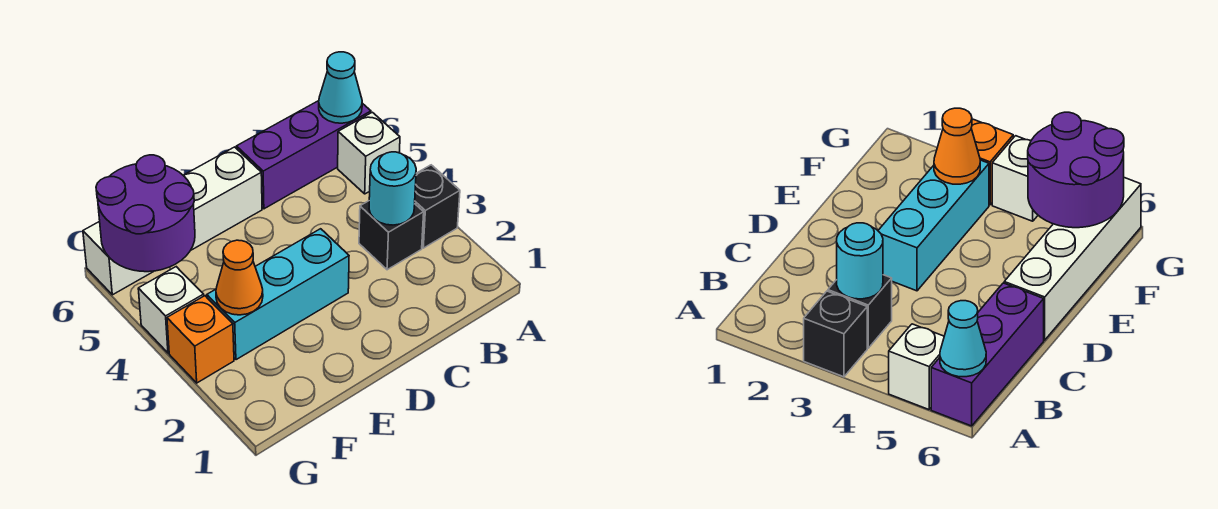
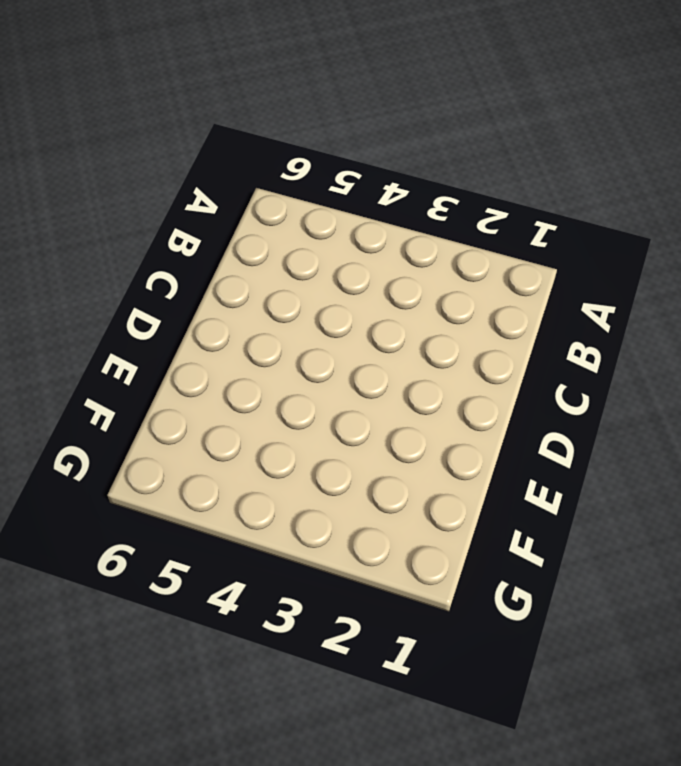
none -> black brick A3 level 1
none -> white brick A5 level 1
none -> purple brick A6:C6 level 1

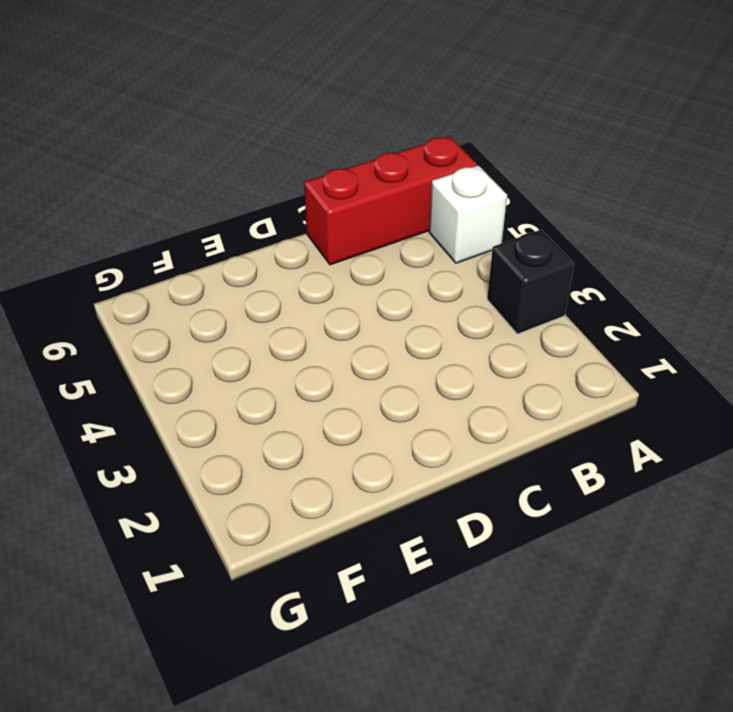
red brick A6:C6 level 1 -> purple brick A6:C6 level 1
none -> black brick B3 level 1
none -> cyan brick D3:F3 level 1
none -> white brick D6:G6 level 1

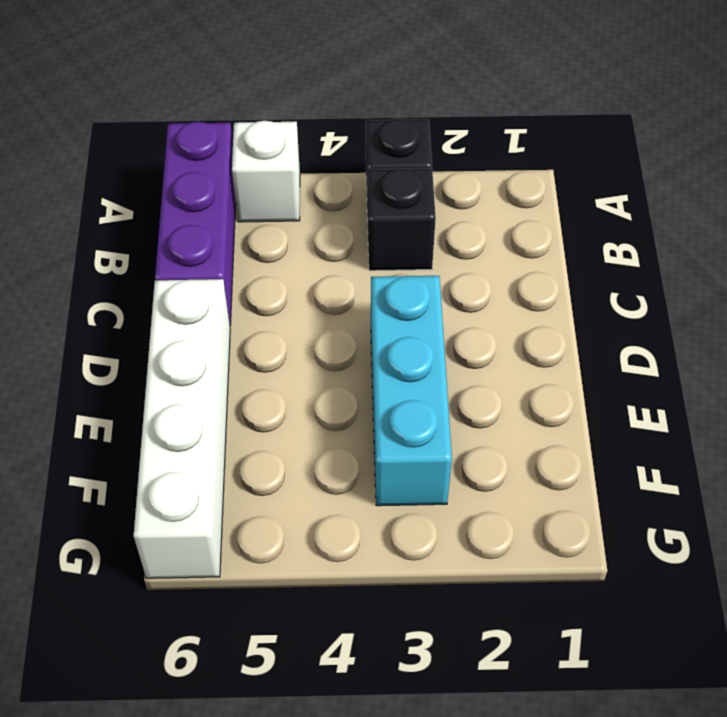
none -> orange brick G3 level 1
none -> white brick G4 level 1
none -> cyan cone A6 level 2

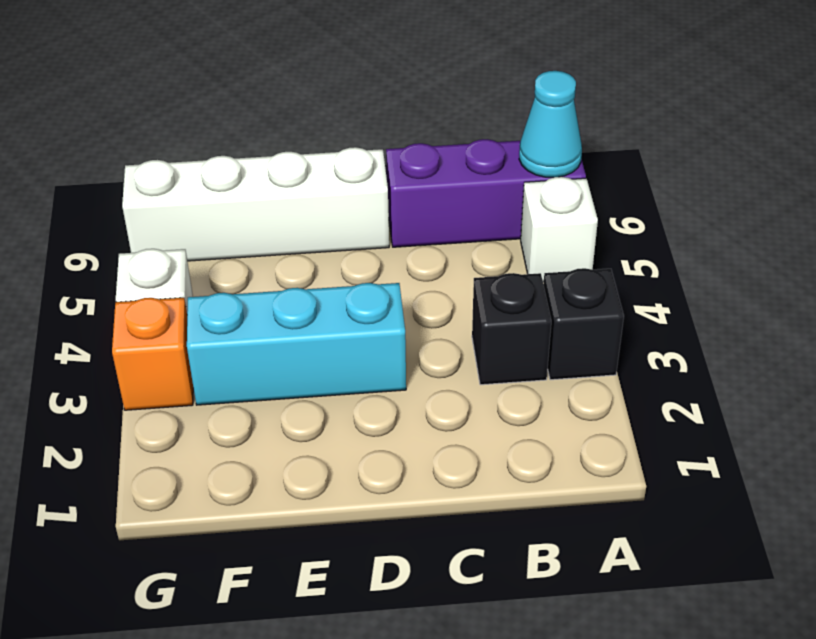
none -> cyan round brick B3 level 2
none -> orange cone F3 level 2
none -> purple round brick F5:G6 level 2

